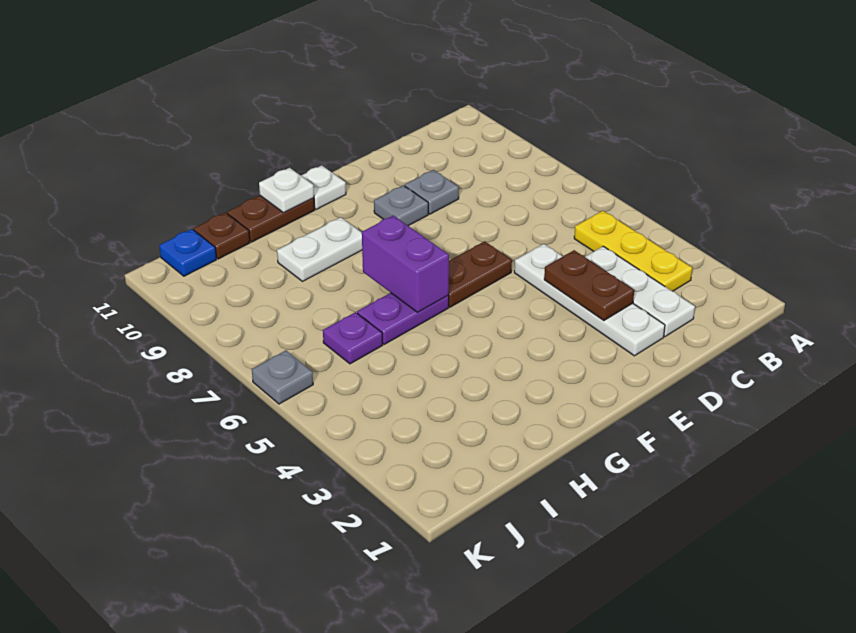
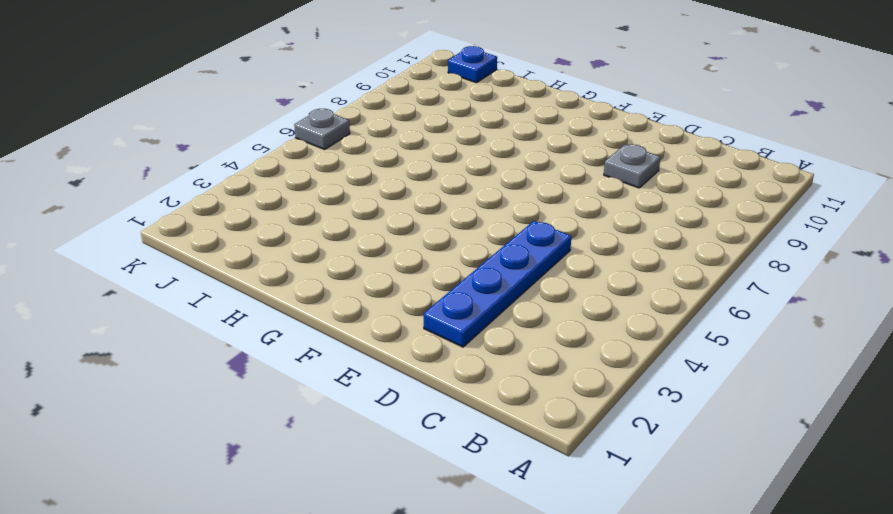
blue plate D2:D5 level 1 -> white plate D2:D5 level 1
none -> yellow plate B3:B5 level 1
none -> white plate C2:C4 level 1
none -> brown plate E6:F6 level 1

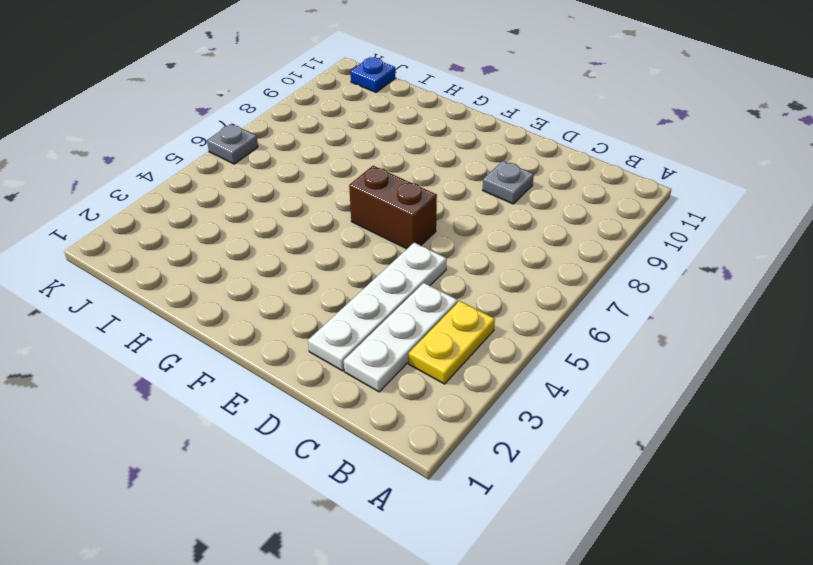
yellow plate B3:B4 level 1 -> yellow plate B3:B5 level 1
brown brick E6:F6 level 1 -> brown plate E6:F6 level 1
none -> grey plate E9 level 1
none -> white plate F11 level 1
none -> purple plate G6:H6 level 1

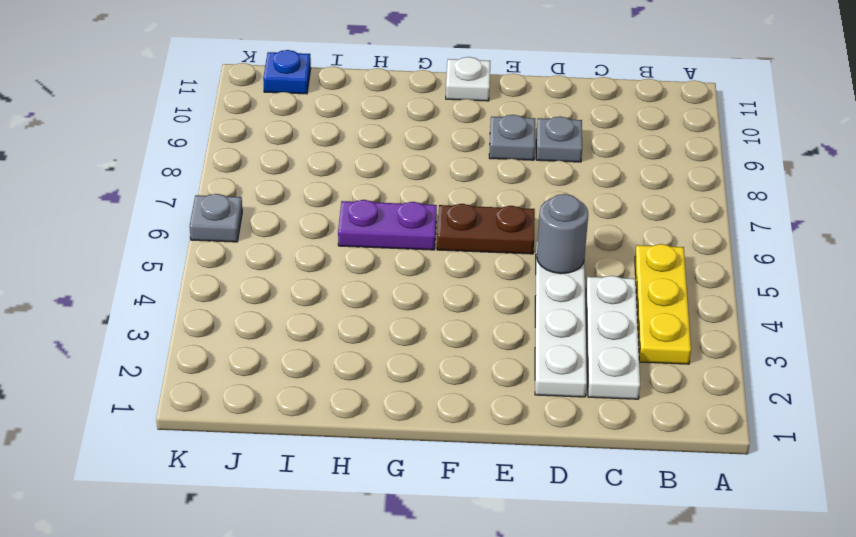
grey round brick D5 level 2 -> none
none -> white plate G9:H9 level 1
none -> brown plate G11:H11 level 1
none -> purple plate I6 level 1

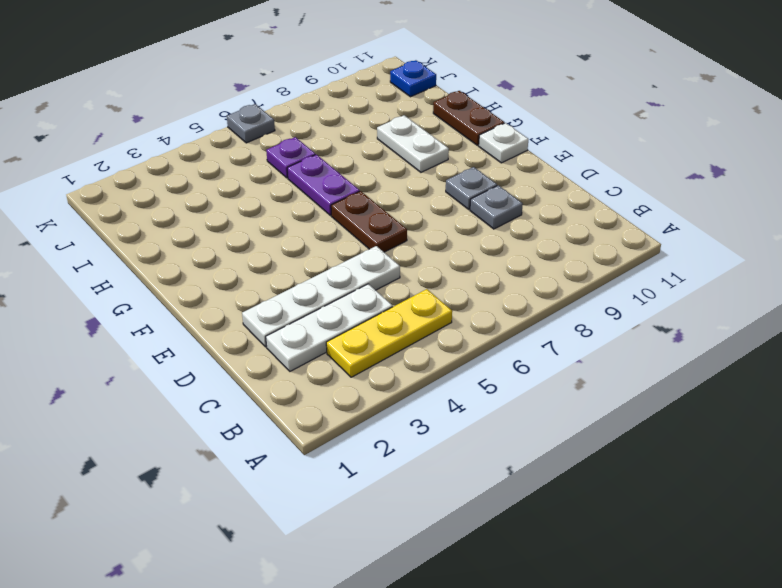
none -> brown plate I11 level 1
none -> brown plate D3:D4 level 2
none -> purple brick G6:G7 level 2

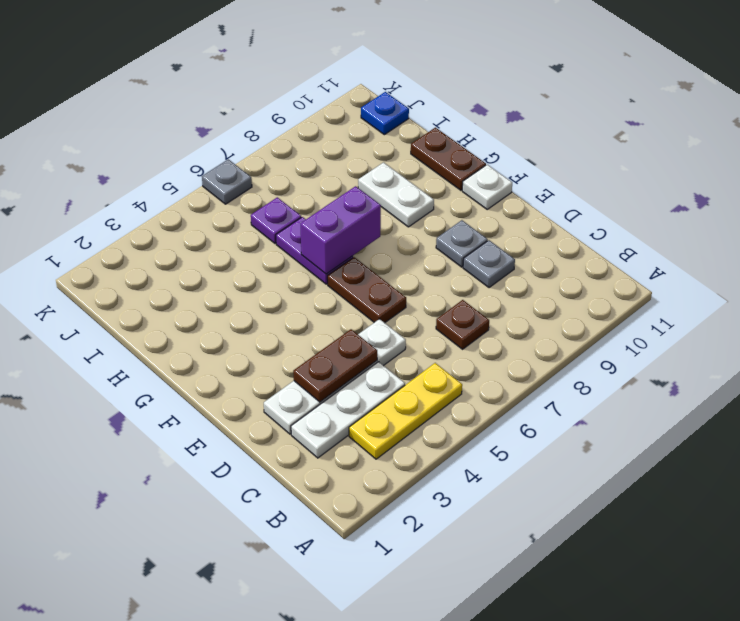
brown plate C7 level 1 -> brown plate I11 level 1
none -> white plate G11 level 2

